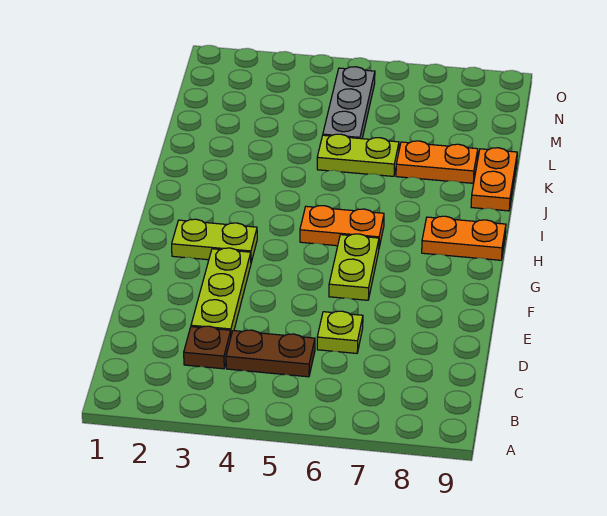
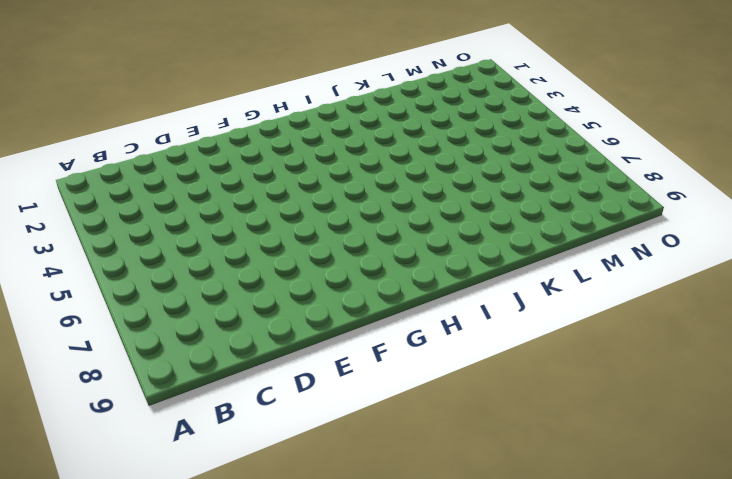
none -> brown plate C3 level 1
none -> brown plate C4:C5 level 1
none -> lime plate D3:F3 level 1

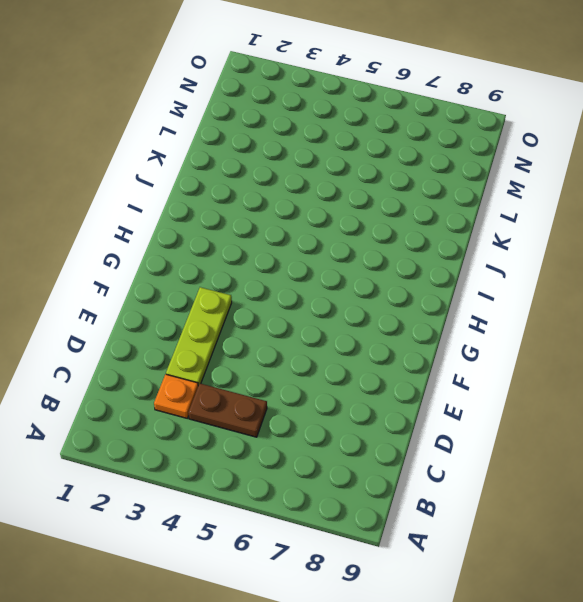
orange plate C3 level 1 -> brown plate C3 level 1
none -> lime plate D6 level 1
none -> lime plate F6:G6 level 1
none -> lime plate G2:G3 level 1

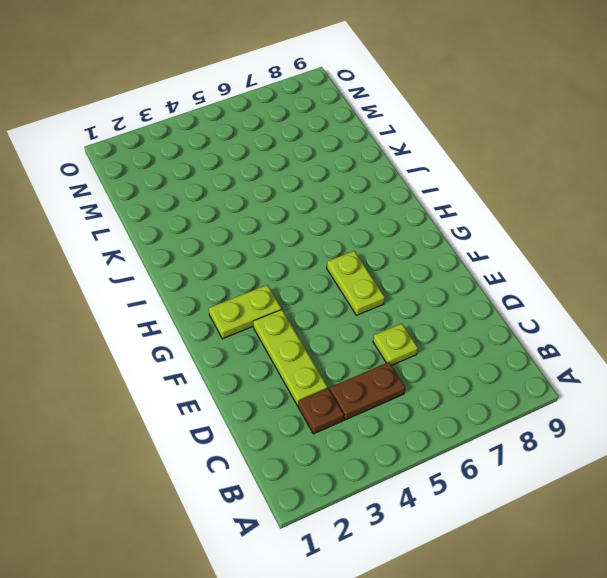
none -> orange plate H5:H6 level 1
none -> orange plate H8:H9 level 1
none -> orange plate J9:K9 level 1

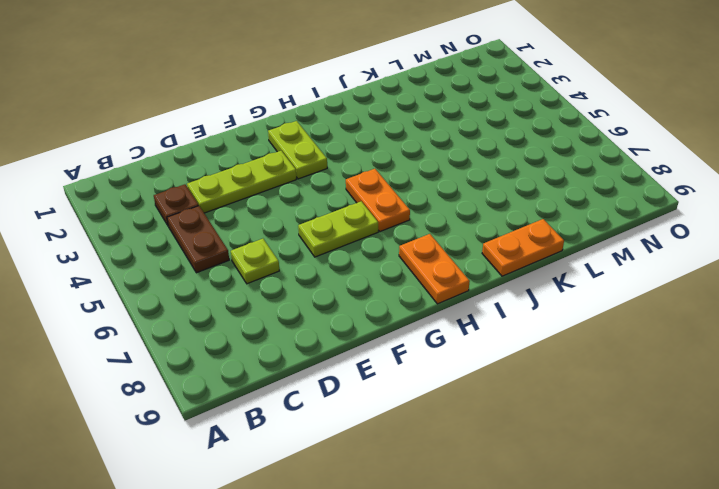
none -> lime plate K5:K6 level 1
none -> orange plate K7:K8 level 1
none -> grey plate L5:N5 level 1

